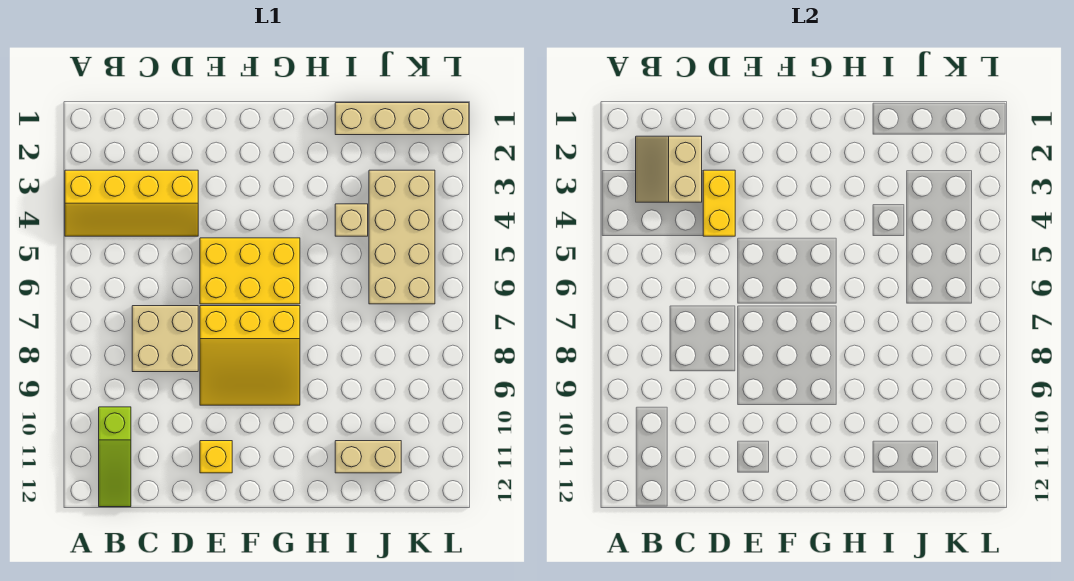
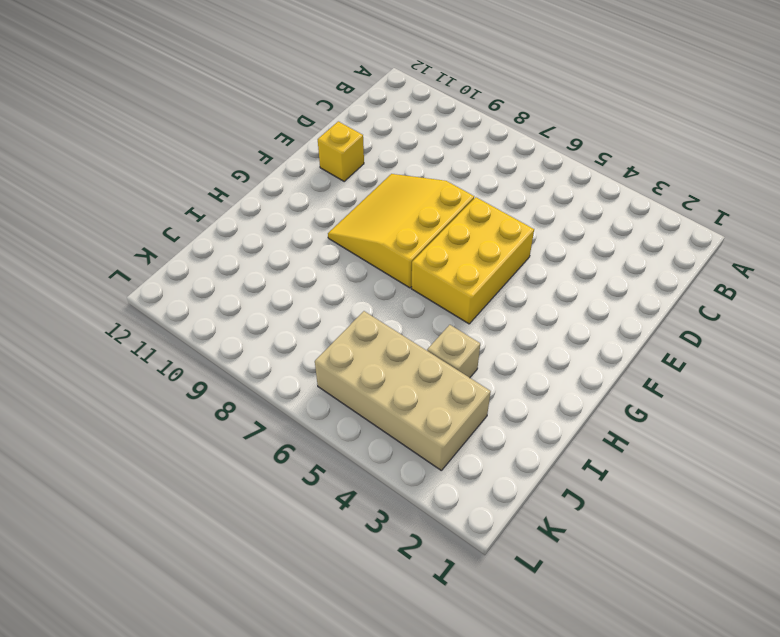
none -> yellow slope A3:D4 level 1 top 3
none -> lime slope B10:B12 level 1 top 10
none -> tan brick C7:D8 level 1

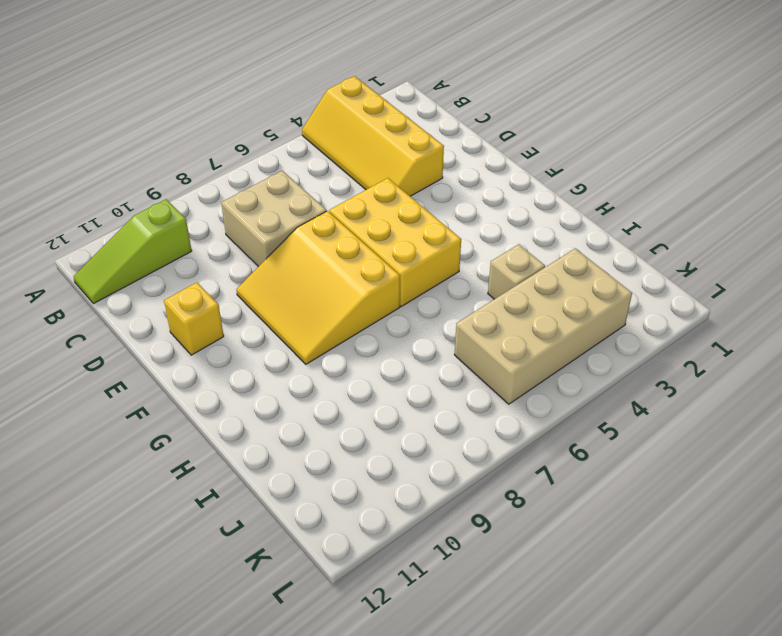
none -> tan brick I1:L1 level 1
none -> tan brick I11:J11 level 1
none -> tan slope B2:C3 level 2 top C

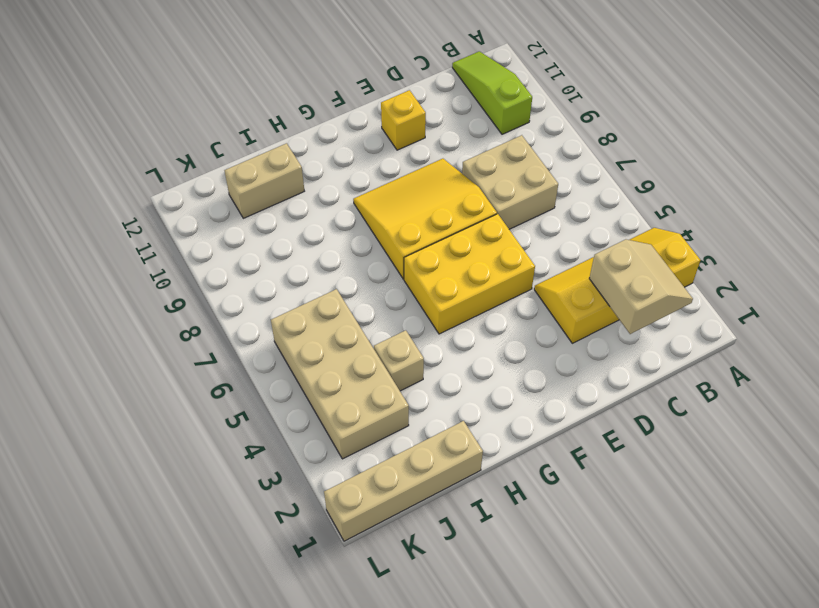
none -> yellow brick D3:D4 level 2

